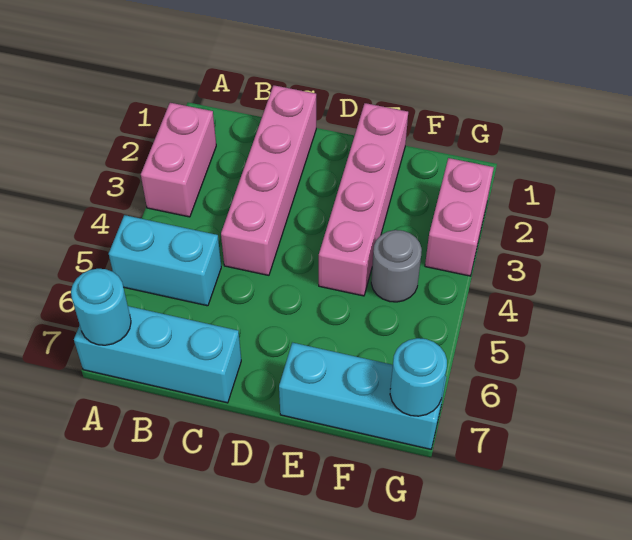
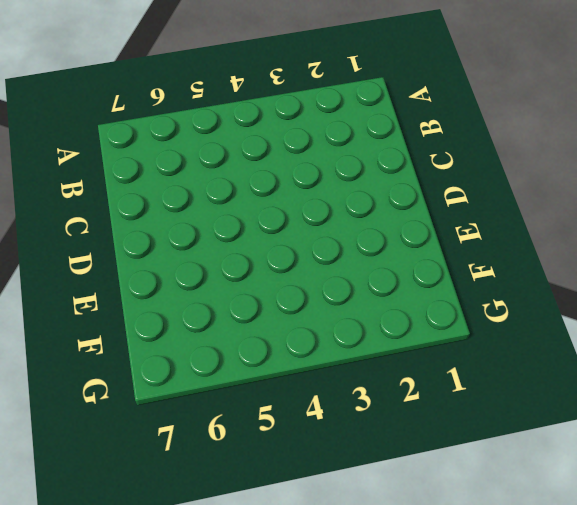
none -> pink brick A2:A3 level 1
none -> cyan brick A5:B5 level 1

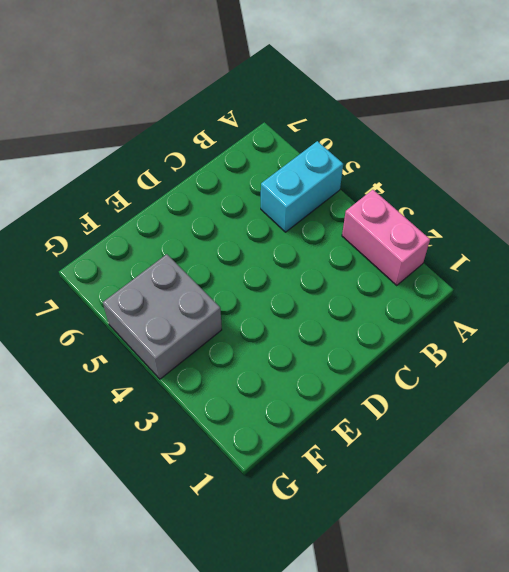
grey brick F4:G5 level 1 -> grey round brick F4 level 1
none -> cyan brick A7:C7 level 1
none -> pink brick C1:C4 level 1

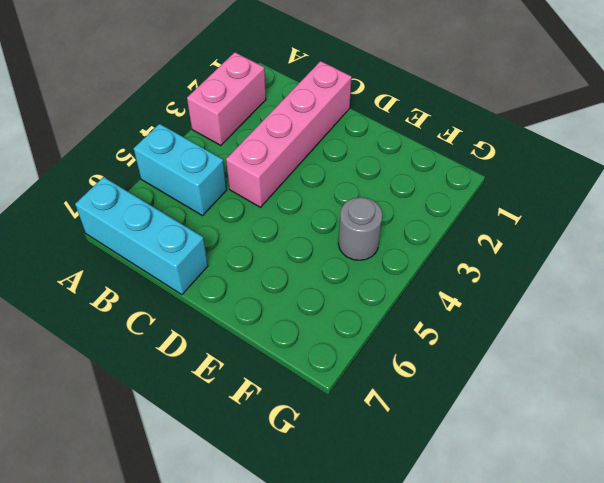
none -> pink brick E1:E4 level 1
none -> cyan brick E7:G7 level 1

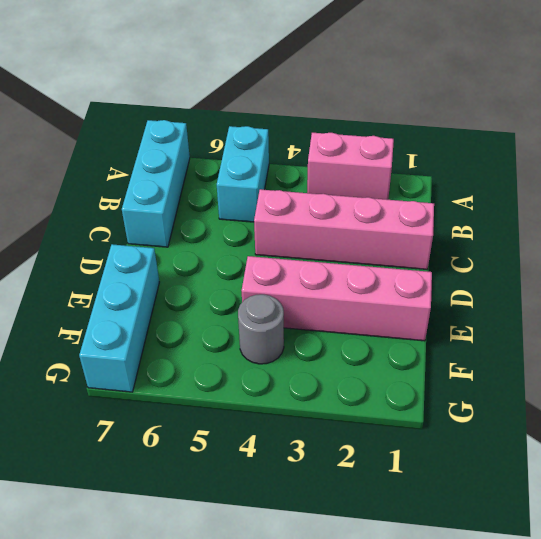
none -> pink brick G2:G3 level 1
none -> cyan round brick A7 level 2

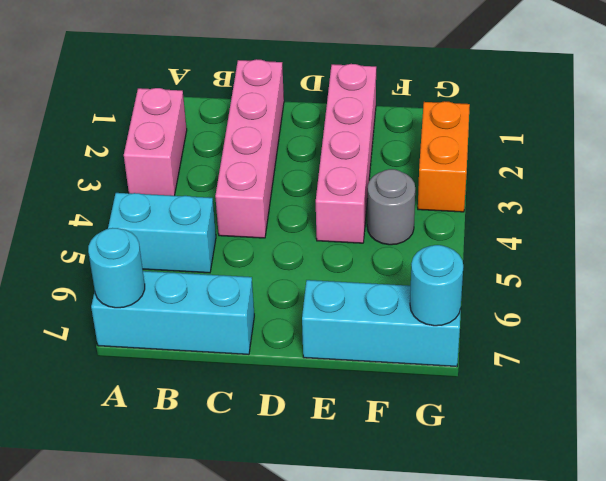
orange brick G2:G3 level 1 -> pink brick G2:G3 level 1

